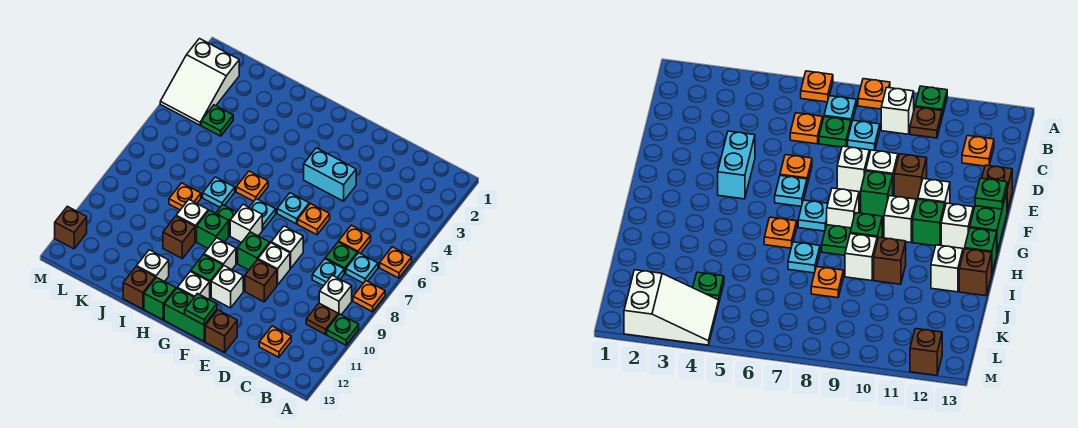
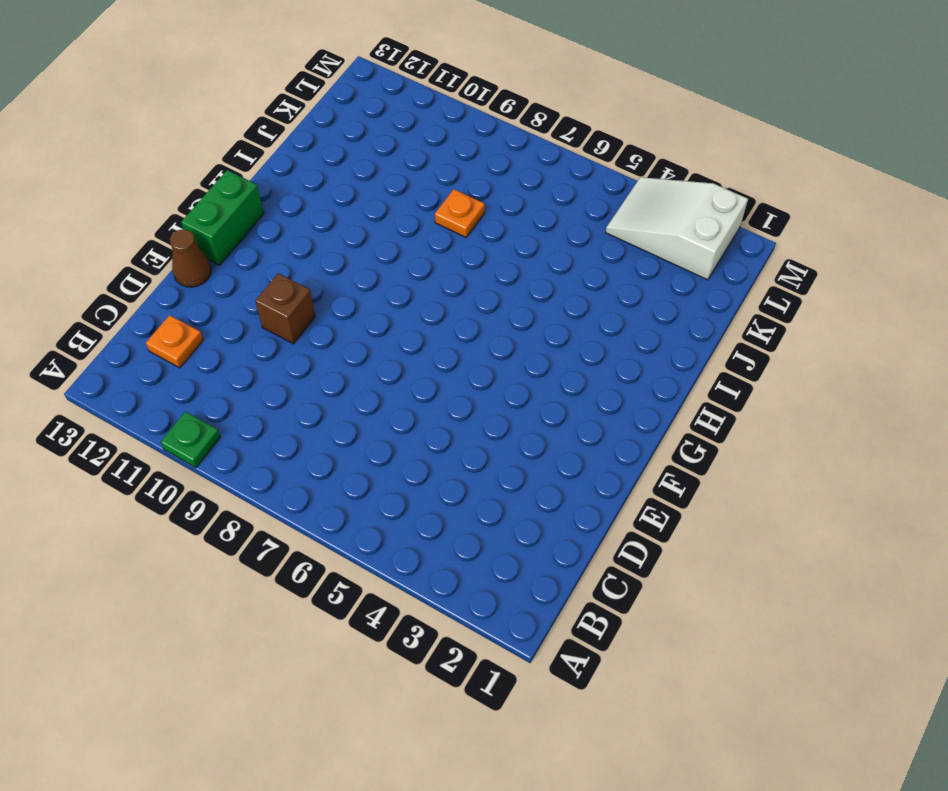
brown cone E13 level 1 -> brown brick E13 level 1
none -> orange plate A6 level 1
none -> orange plate A8 level 1
none -> cyan plate B7 level 1
none -> white brick B9 level 1

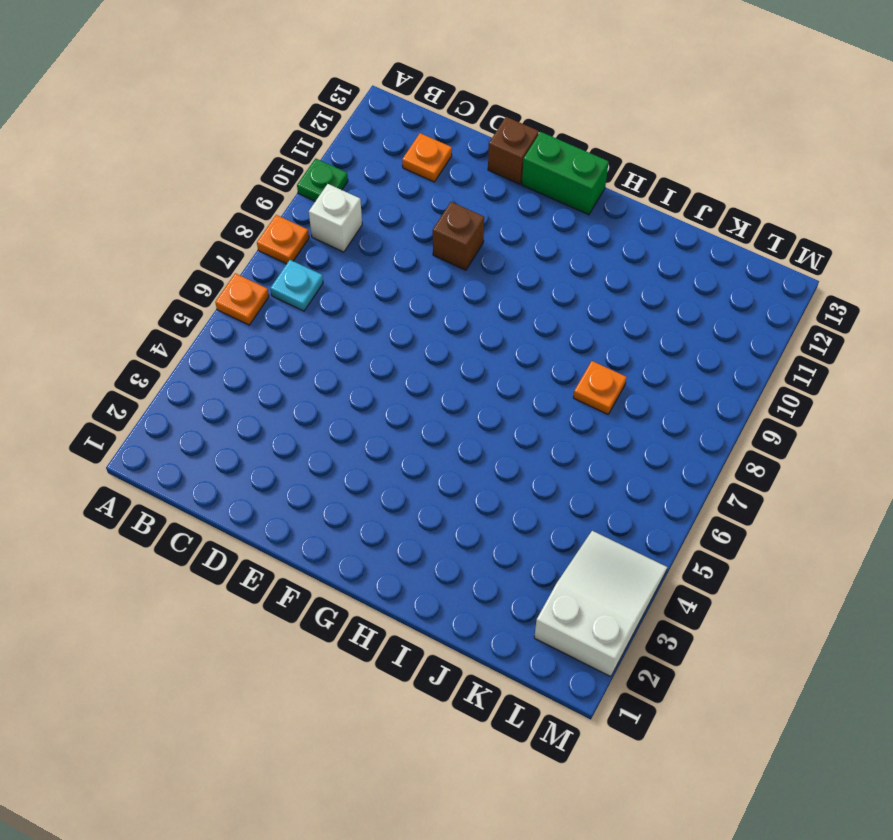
none -> brown plate B10 level 1
none -> orange plate C6 level 1
none -> green plate C7 level 1
none -> cyan plate C8 level 1

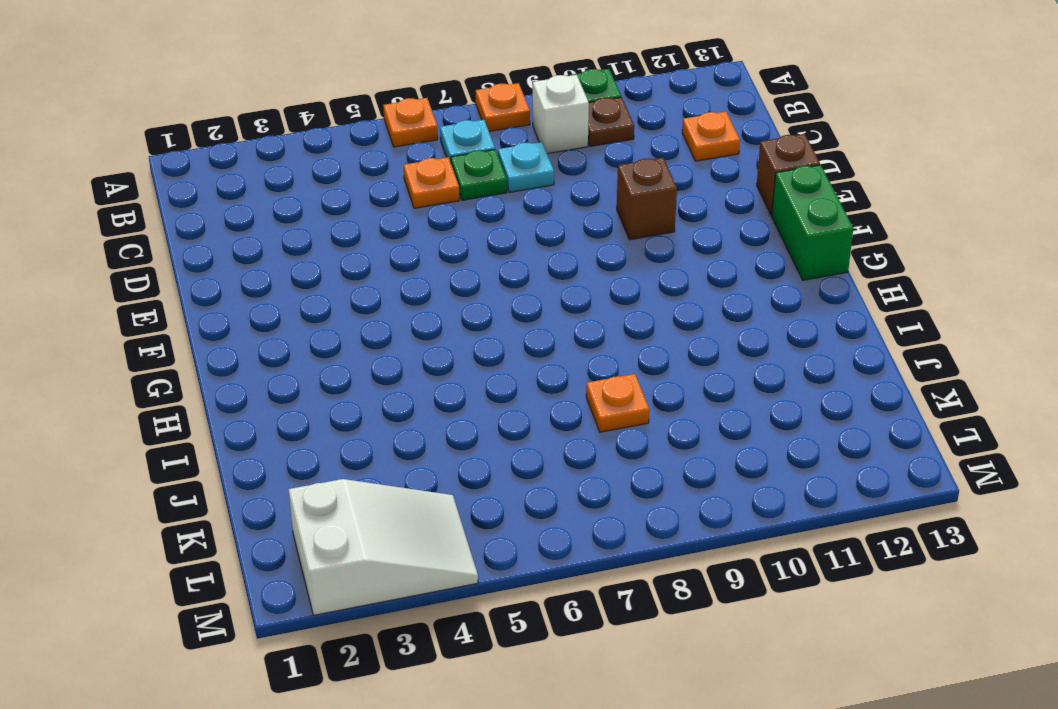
none -> cyan brick E4:F4 level 1
none -> orange plate E6 level 1
none -> white brick E8 level 1
none -> white brick E9 level 1

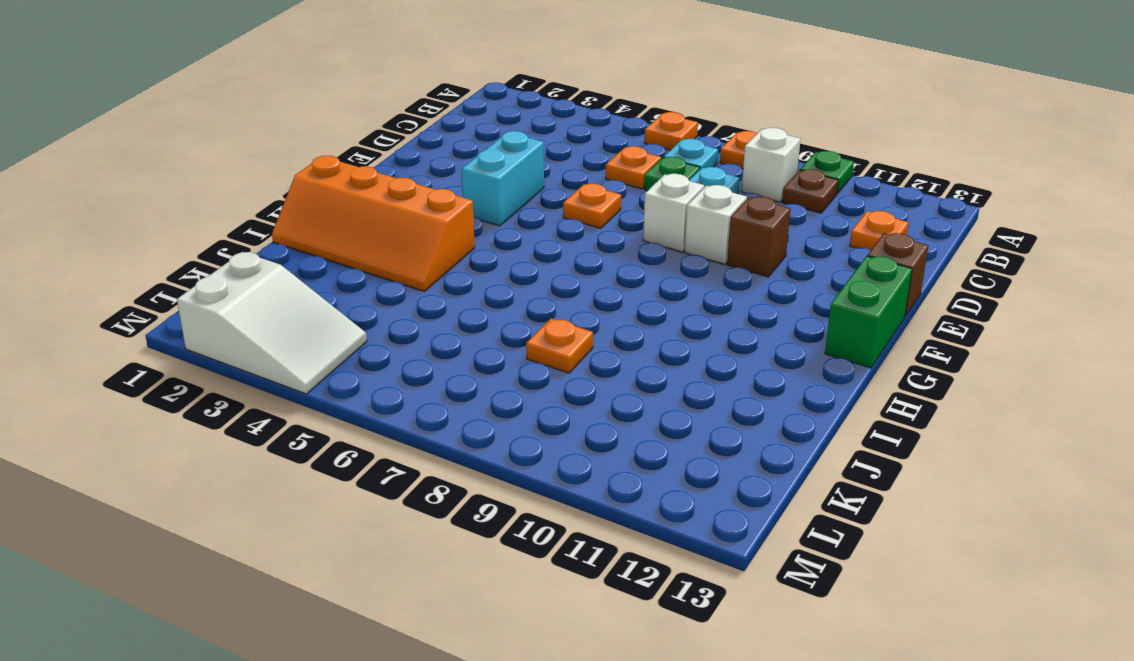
orange slope H1:I4 level 1 top H -> none
none -> cyan plate F6 level 1
none -> green brick F9 level 1
none -> white brick F11 level 1
none -> cyan plate G7 level 1

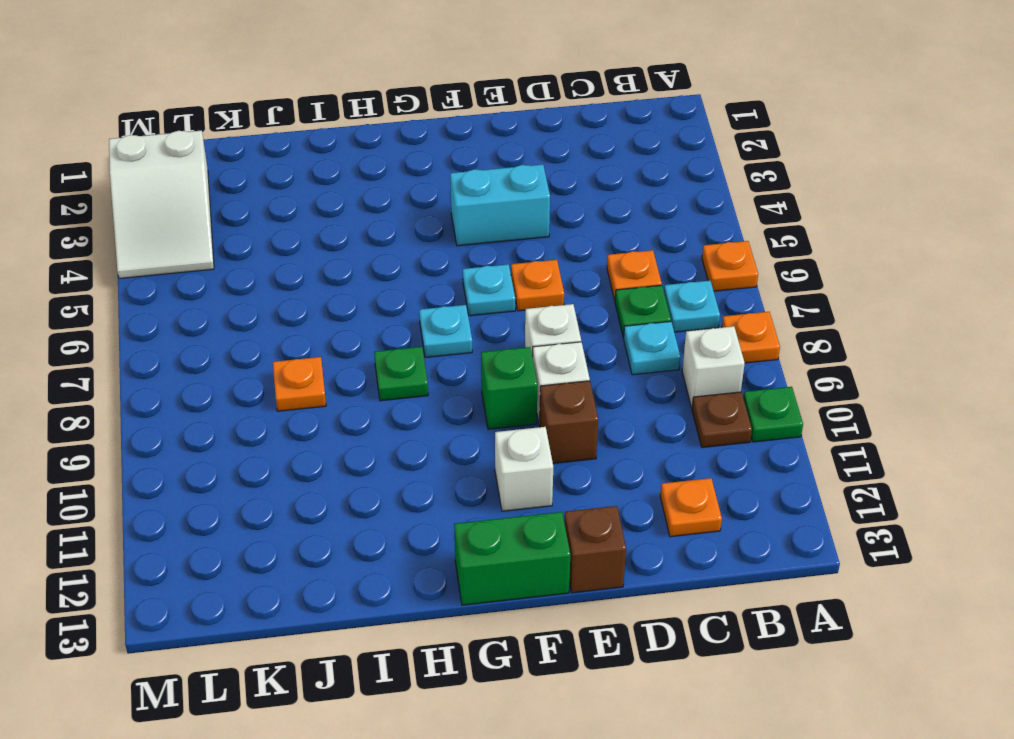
none -> white brick G8 level 1
none -> white brick G10 level 1
none -> green brick G11 level 1
none -> white brick G12 level 1

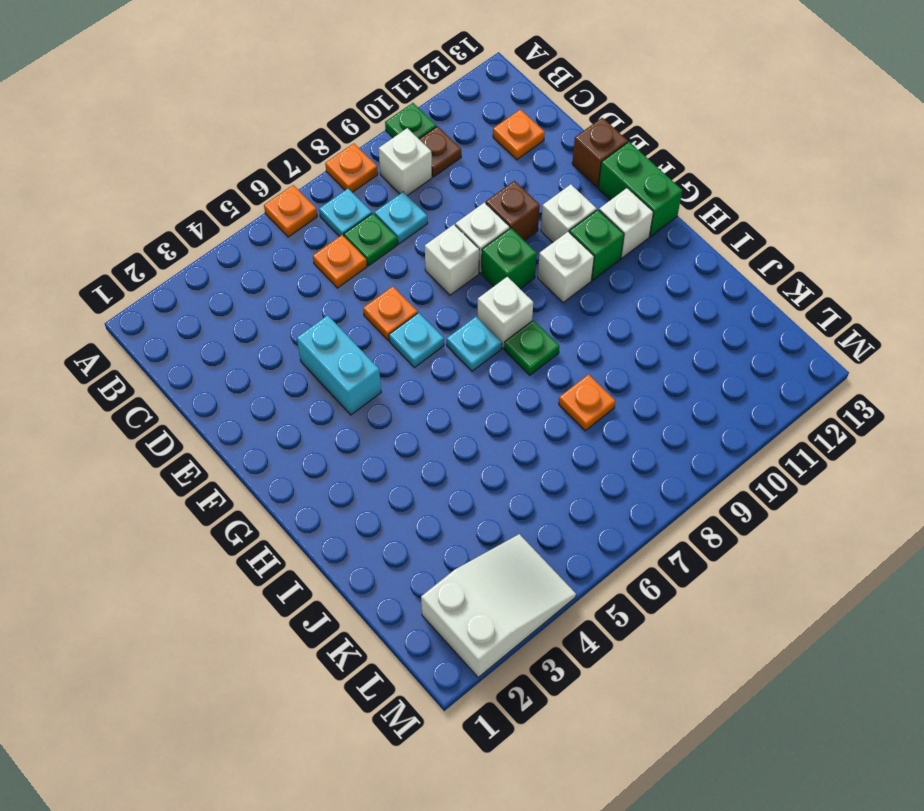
none -> orange plate H6 level 1
none -> green brick H9 level 1
none -> green brick H13 level 1
none -> cyan plate I7 level 1

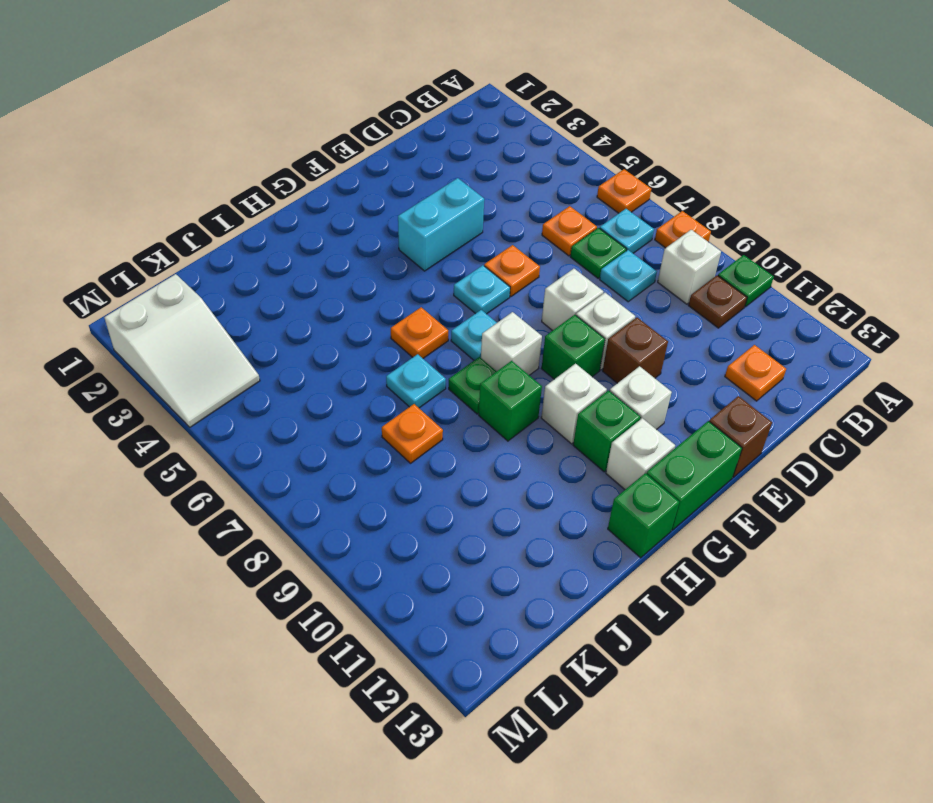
none -> white brick I9 level 1
none -> brown brick I10 level 1
none -> white brick I12 level 1
none -> brown brick I13 level 1

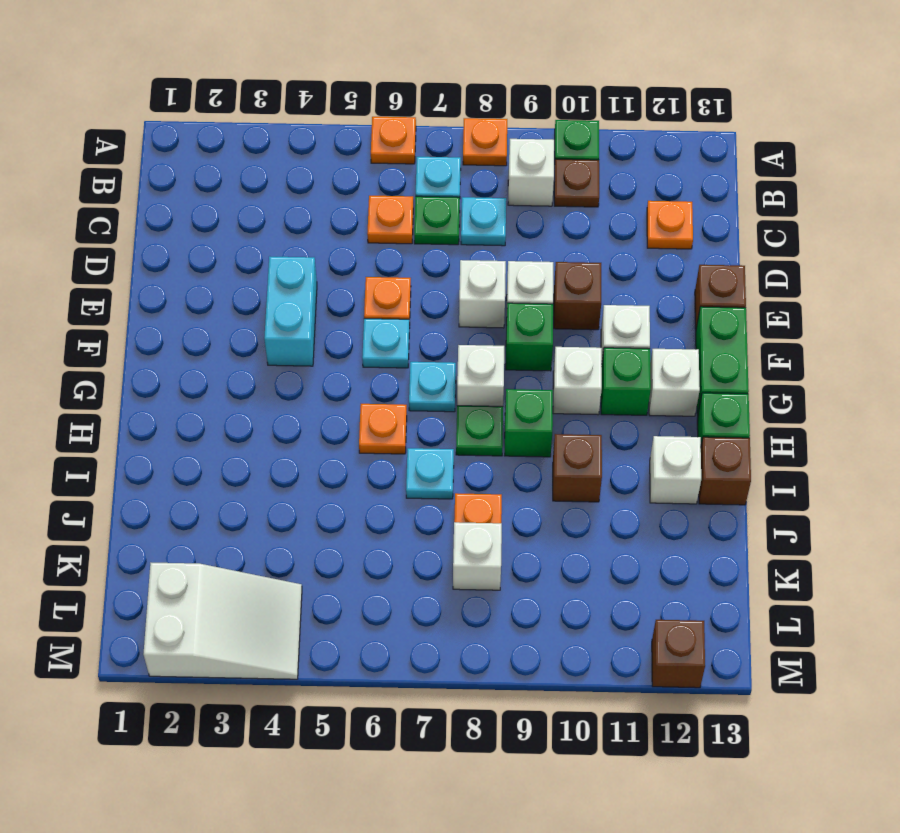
white brick K8 level 1 -> white brick I9 level 1
none -> green plate K4 level 1
none -> green plate F13 level 2

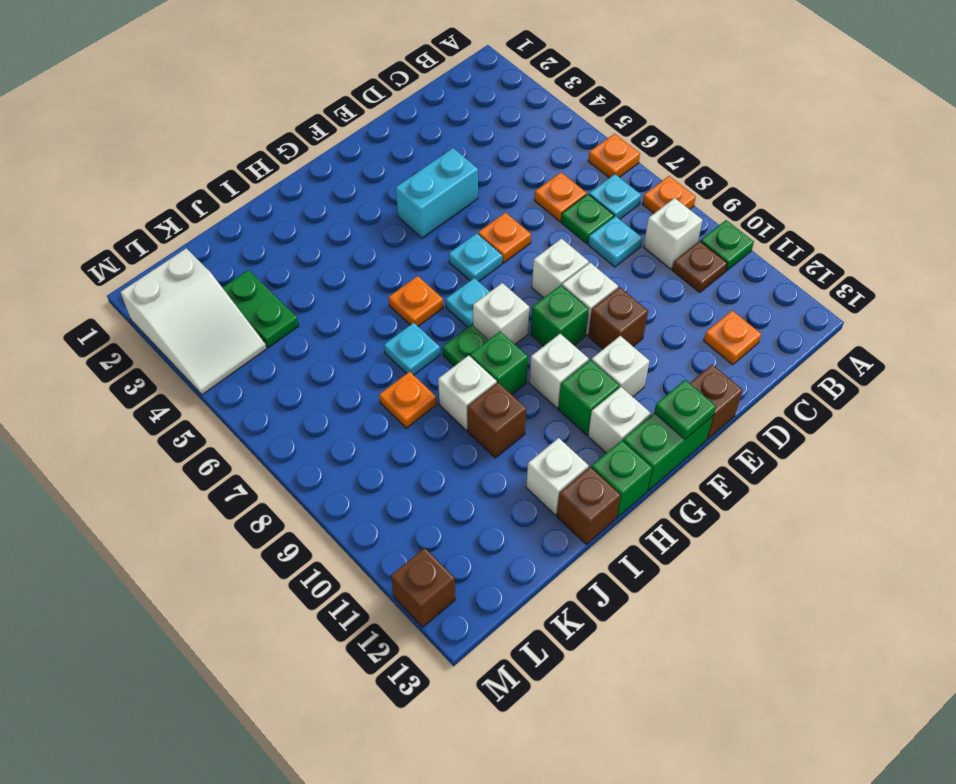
green plate K3:K4 level 1 -> green plate K4 level 1

